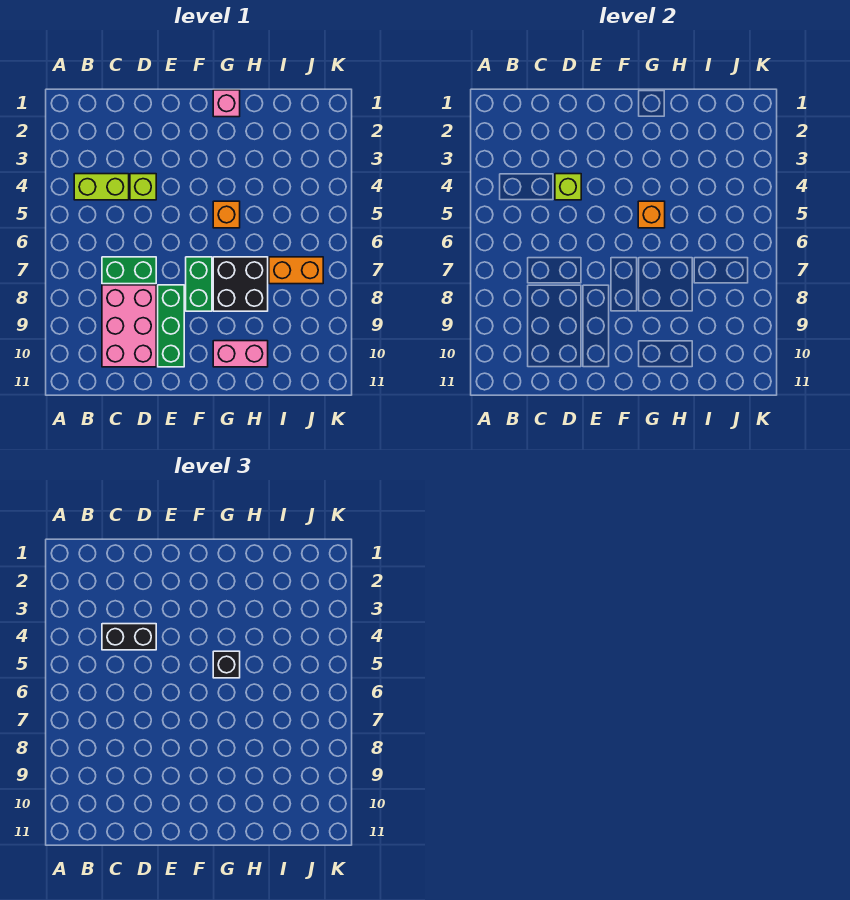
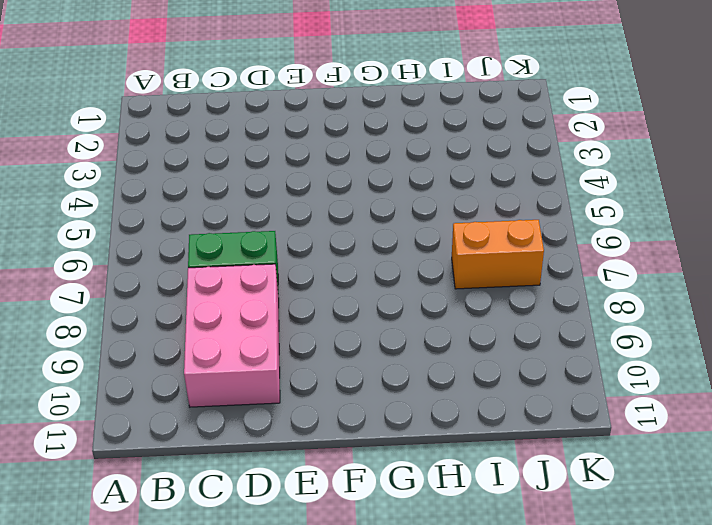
none -> lime brick B4:C4 level 1
none -> lime brick D4 level 1
none -> green brick E8:E10 level 1

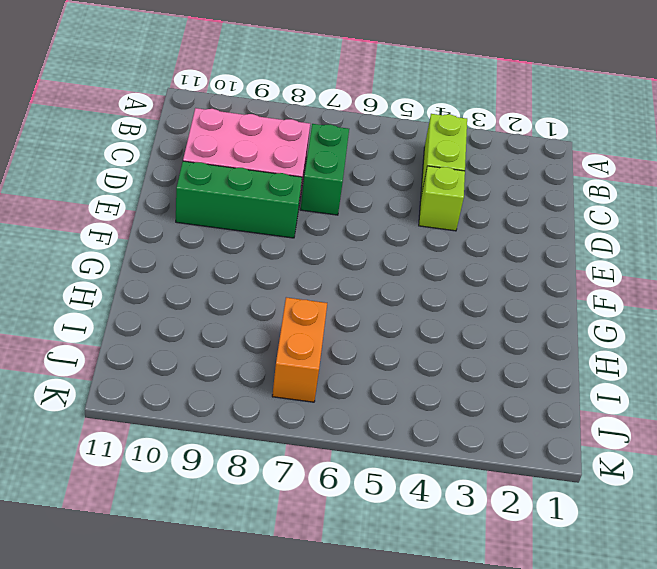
none -> green brick F7:F8 level 1
none -> pink brick G1 level 1
none -> orange brick G5 level 1

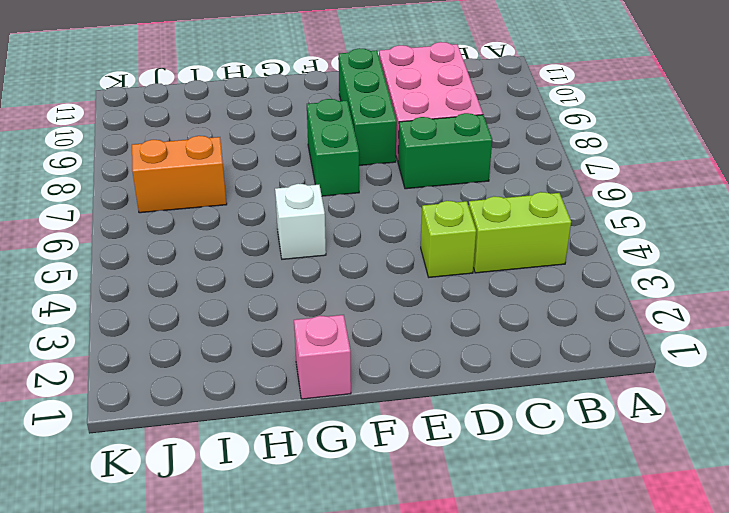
white brick G5 level 1 -> orange brick G5 level 1
none -> black brick G7:H8 level 1
none -> pink brick G10:H10 level 1
none -> lime brick D4 level 2

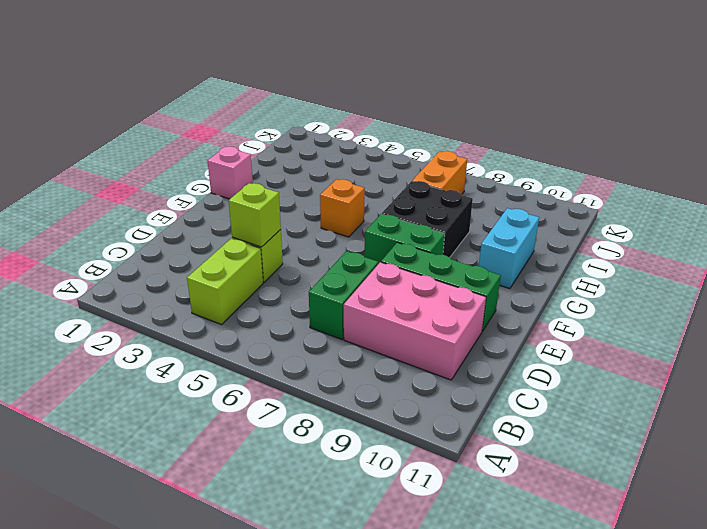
cyan brick G10:H10 level 1 -> pink brick G10:H10 level 1
none -> orange brick G5 level 2
none -> black brick C4:D4 level 3
none -> black brick G5 level 3

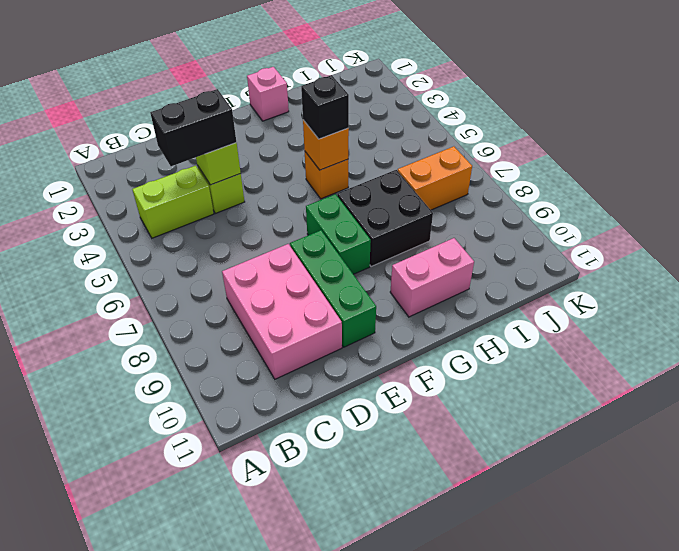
none -> green brick C7:D7 level 1

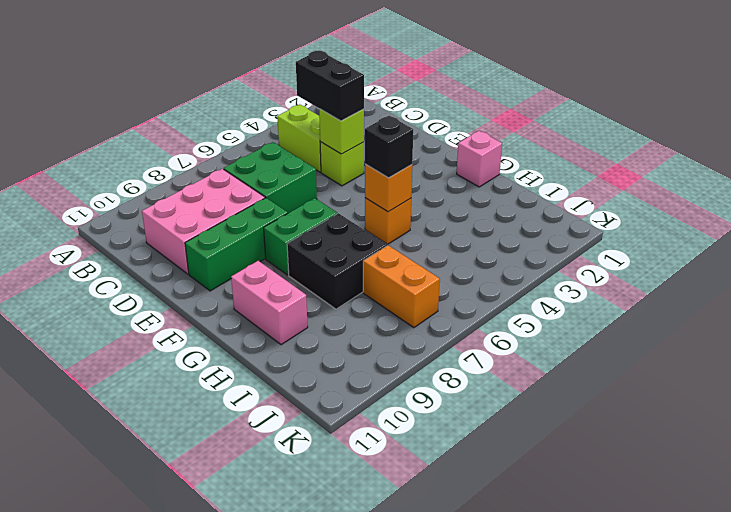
green brick C6:D7 level 1 -> green brick C7:D7 level 1

